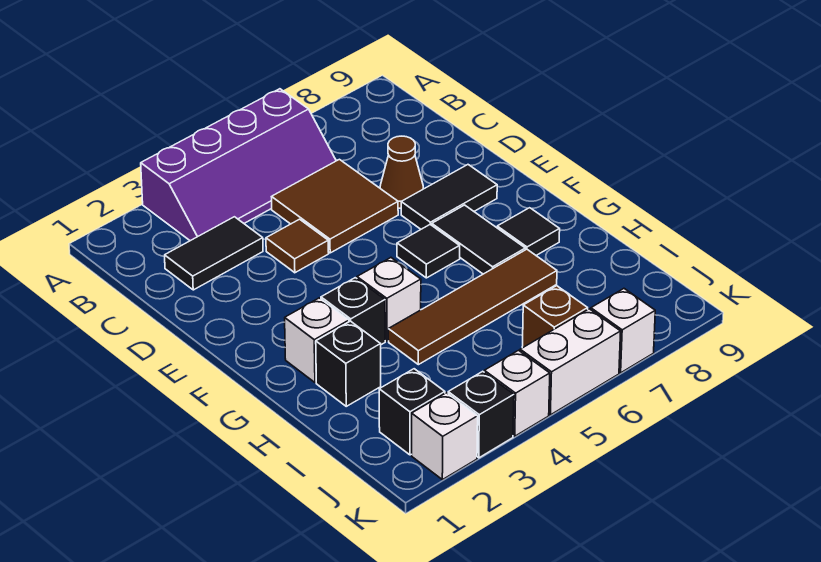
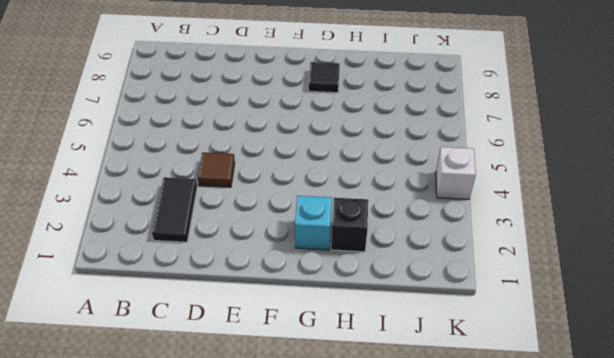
cyan brick G2 level 1 -> white brick G2 level 1
none -> purple slope A3:B6 level 1 top A
none -> brown tile C5:D6 level 1
none -> brown cone D7 level 1

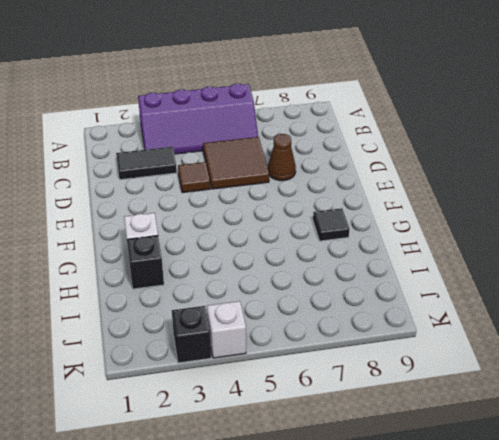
none -> black tile E7:E8 level 1
none -> black tile F6 level 1
none -> black tile F7:G7 level 1

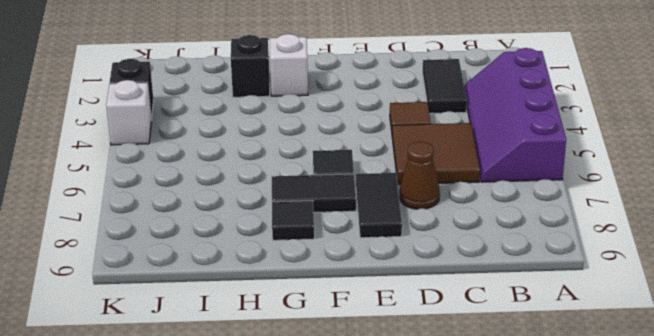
none -> black brick G3 level 1
none -> white brick G4 level 1
none -> brown tile H4:H7 level 1

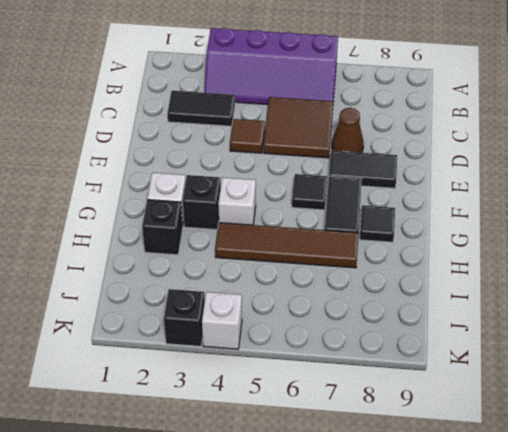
none -> black brick J2 level 1
none -> brown brick J6 level 1
none -> white brick K2 level 1

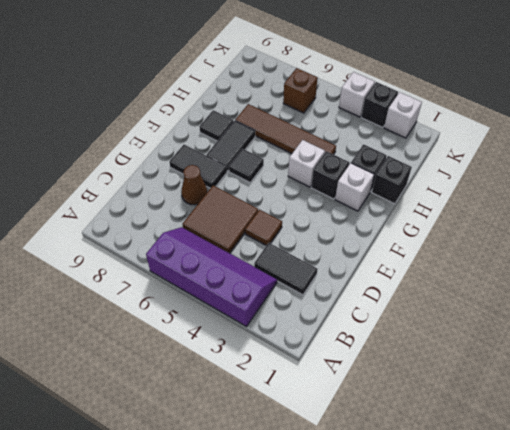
black brick H1 level 1 -> black brick J2 level 1
none -> white brick K5:K6 level 1
none -> white brick K7 level 1

